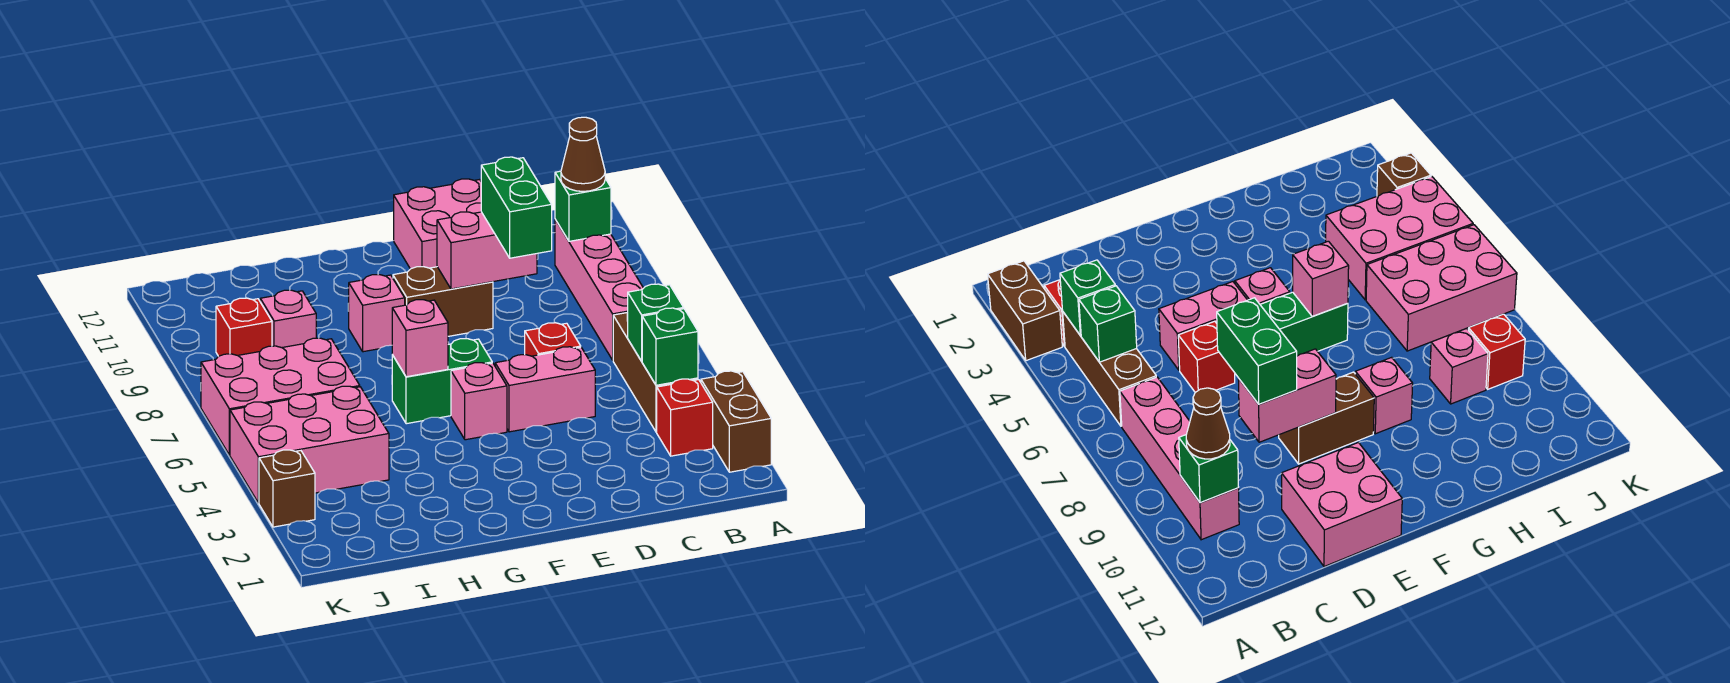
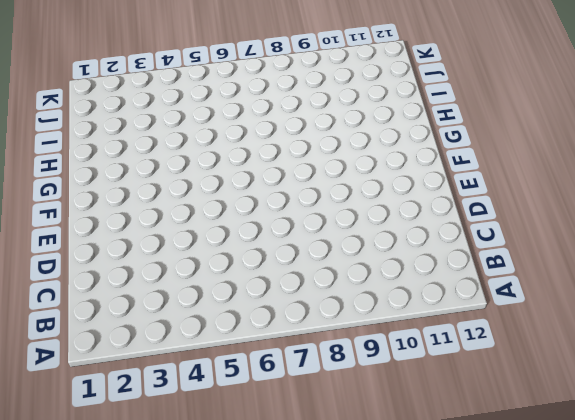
none -> brown brick A2:A3 level 1
none -> red brick B3 level 1
none -> brown brick B4:B6 level 1

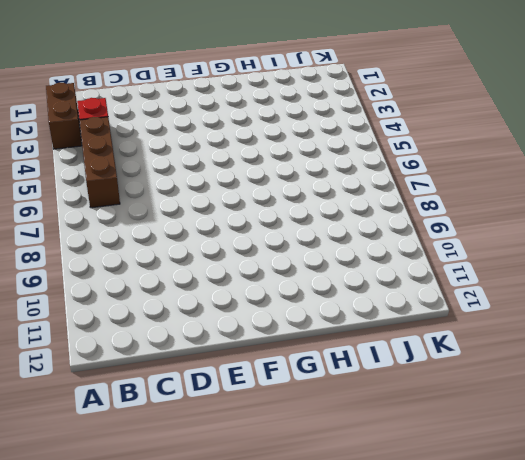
none -> pink brick B7:B10 level 1
none -> pink brick D5:E5 level 1
none -> red brick D6 level 1

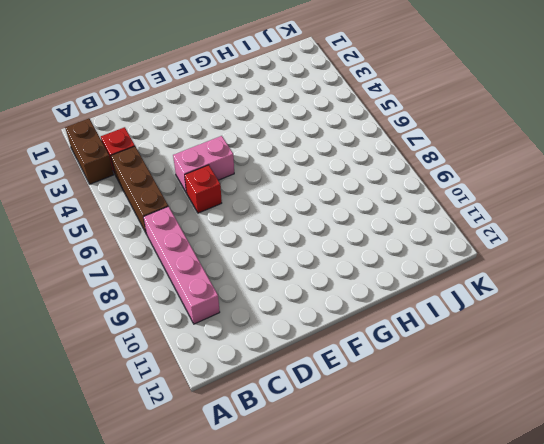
none -> pink brick D11:E12 level 1
none -> brown brick E9:F9 level 1
none -> pink brick F5 level 1

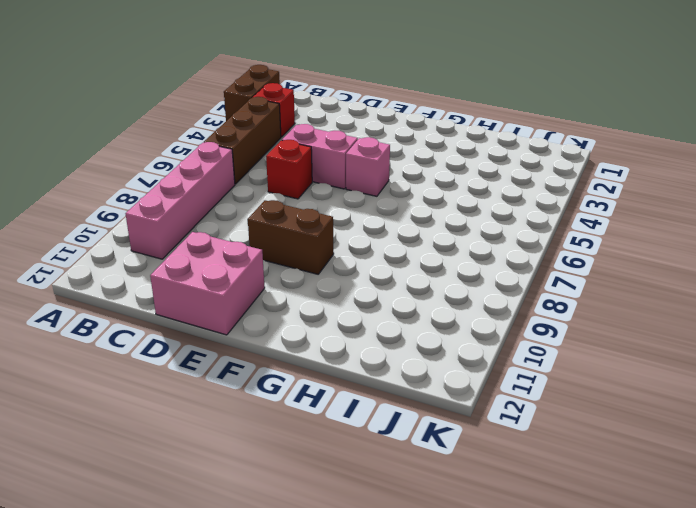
none -> green brick F6:G6 level 1
none -> pink brick G9 level 1
none -> pink brick I4:K5 level 1

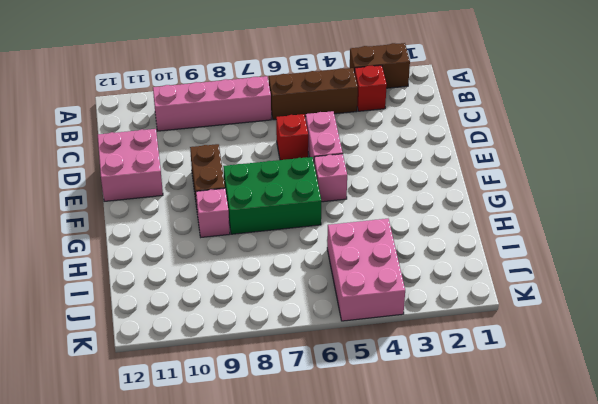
green brick F6:G8 level 1 -> green brick F6:G6 level 1
none -> pink brick I6:K7 level 1
none -> pink brick I9 level 1
none -> red brick J9 level 1

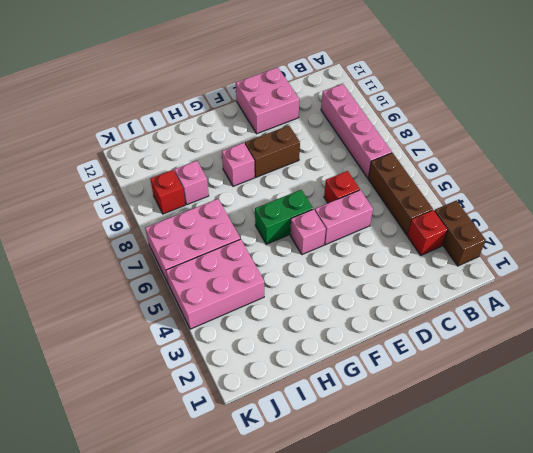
none -> brown brick K3 level 1
none -> green brick B4 level 2
none -> green brick B5 level 2

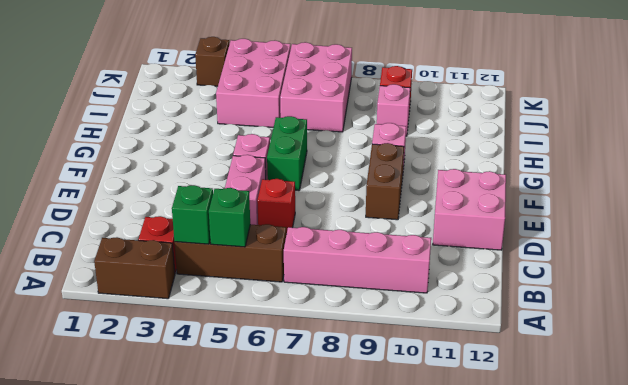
none -> green brick B10 level 2
none -> pink brick D9:E9 level 2
none -> pink brick G6 level 2

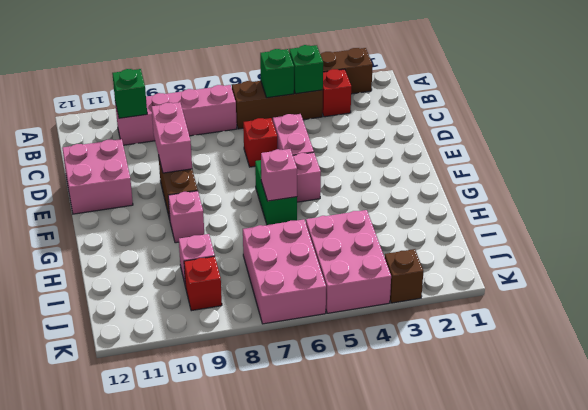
none -> brown cone B10 level 3
none -> green brick D8:D9 level 3

